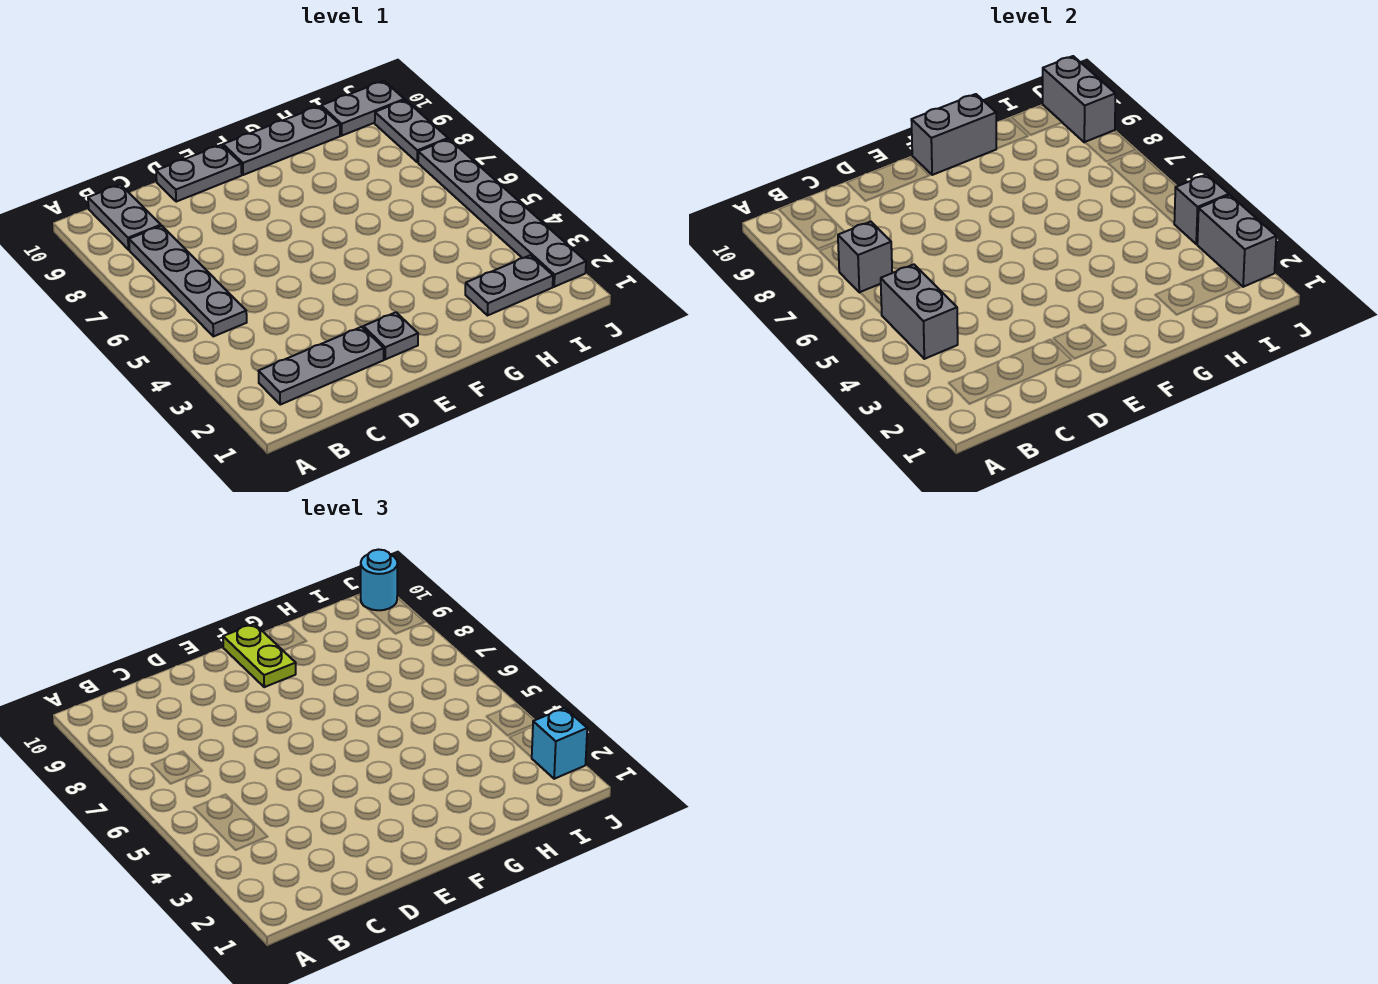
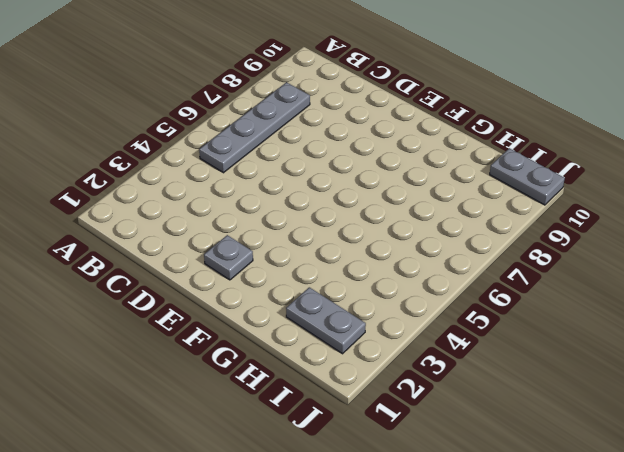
none -> grey plate B2:D2 level 1
none -> grey plate B9:B10 level 1
none -> grey plate D10:E10 level 1

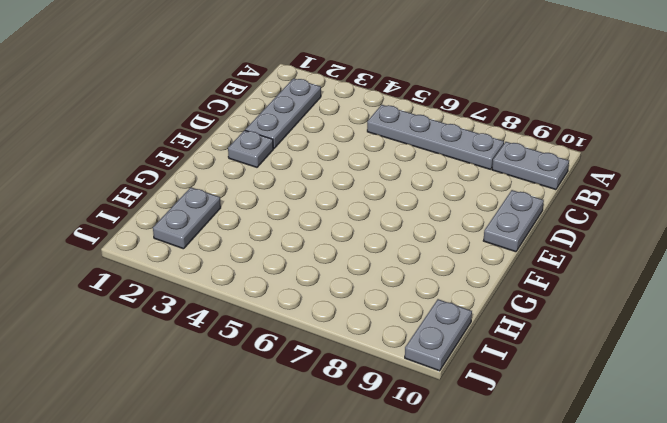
none -> grey plate F10:H10 level 1
none -> grey plate J2:J7 level 1
none -> grey plate J8:J9 level 1

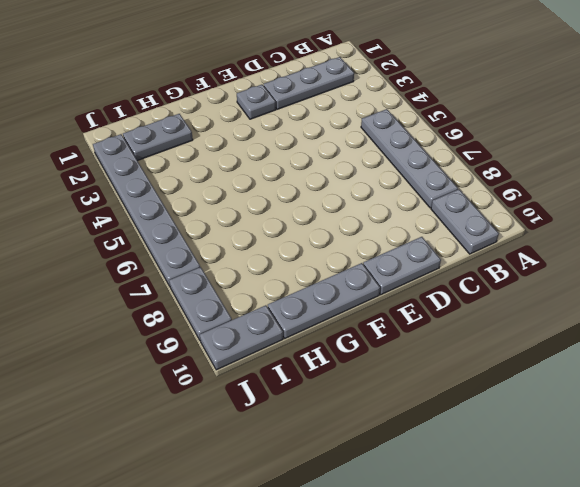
none -> grey brick B4:B5 level 2
none -> grey brick B7 level 2
none -> grey brick F10:G10 level 2

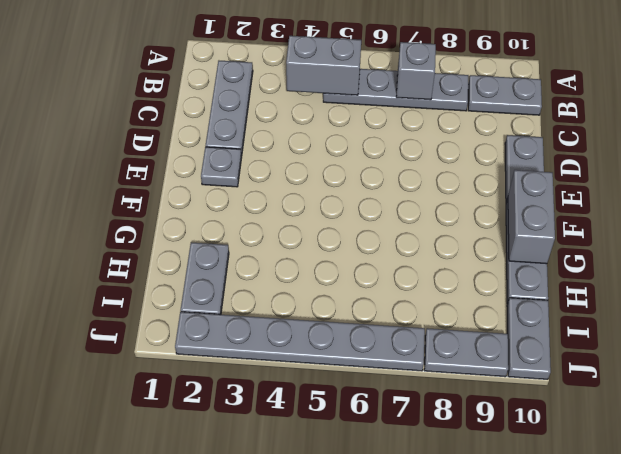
none -> grey brick J2:J3 level 2
none -> grey brick J4 level 2
none -> grey brick J9:J10 level 2

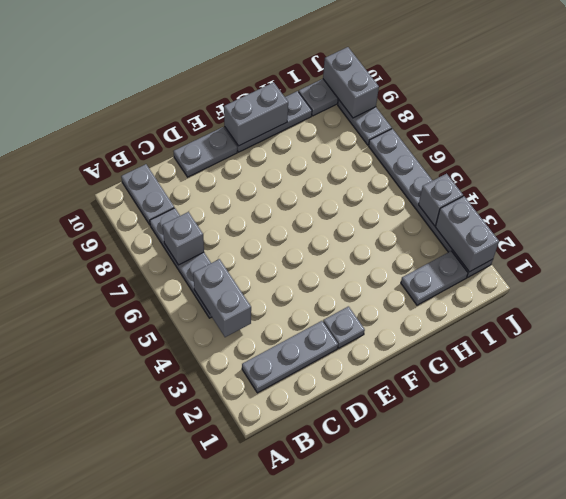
none -> lime plate F9:F10 level 3
none -> cyan brick J2 level 3
none -> cyan round brick J10 level 3

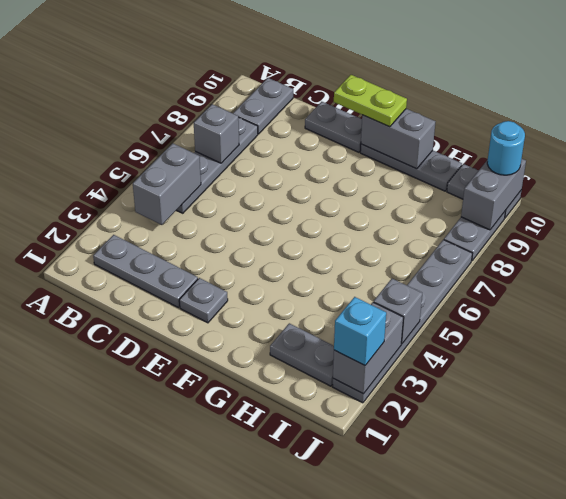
lime plate E10:F10 level 3 -> lime plate F9:F10 level 3

